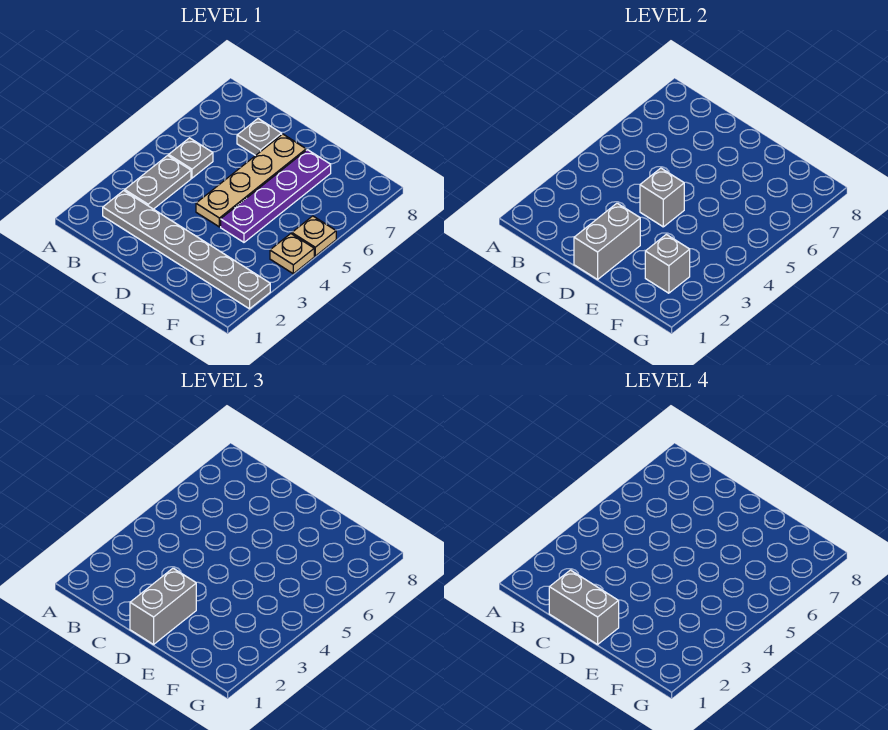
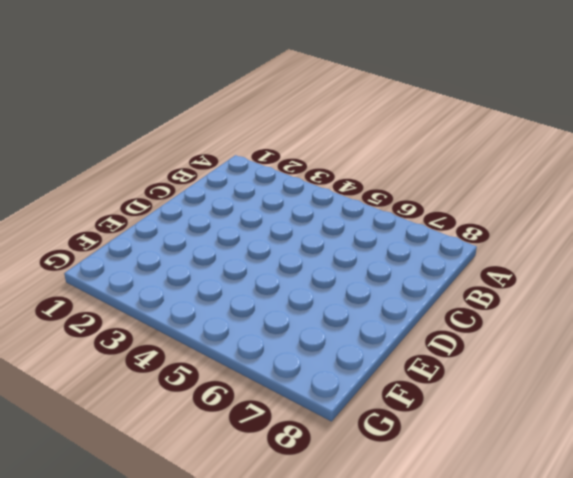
none -> grey plate B2:G2 level 1
none -> grey plate B3:B4 level 1
none -> grey plate B5 level 1

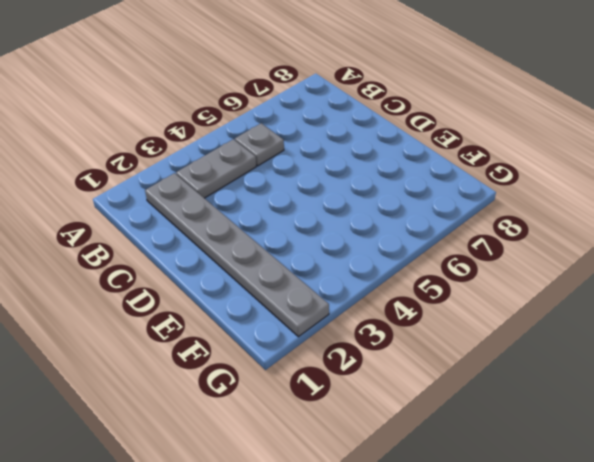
none -> grey plate C7 level 1
none -> tan plate D4:D7 level 1
none -> purple plate E4:E7 level 1

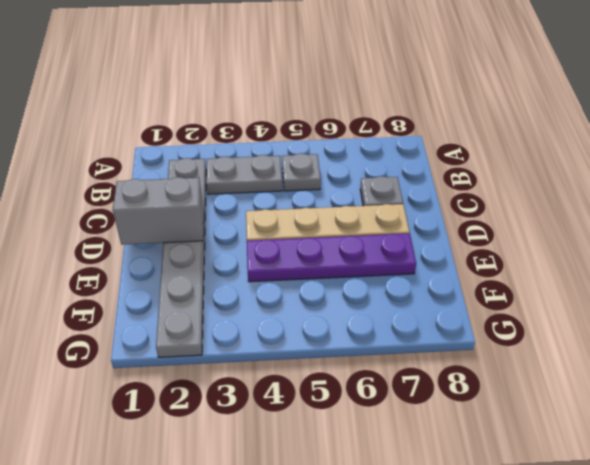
none -> tan plate G4 level 1
none -> tan plate G5 level 1
none -> grey brick D4 level 2

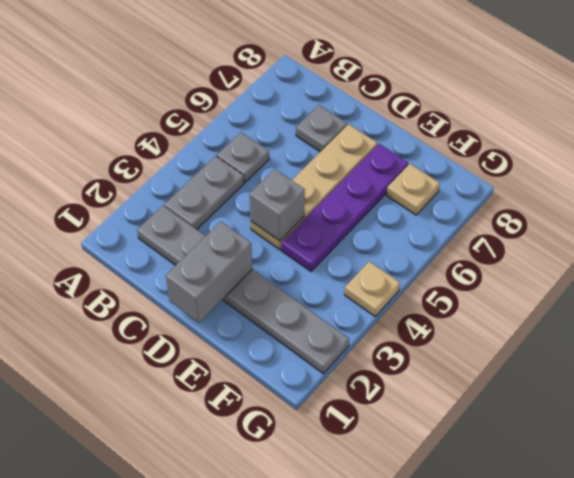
tan plate F7 level 1 -> tan plate G5 level 1
none -> grey brick F2 level 2
none -> grey brick D1:D2 level 3
none -> grey brick C1:D1 level 4

